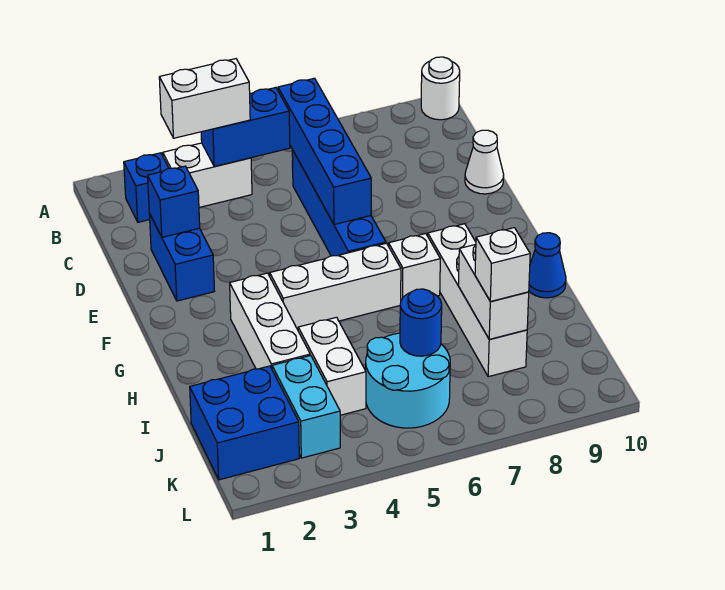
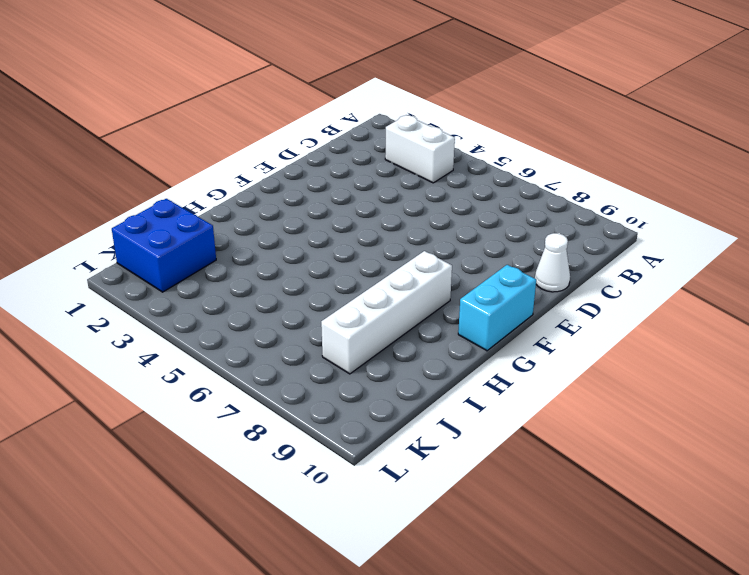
cyan brick F10:G10 level 1 -> cyan brick J3:K3 level 1
none -> white round brick A10 level 1
none -> blue brick B2 level 1
none -> blue brick C6:F6 level 1

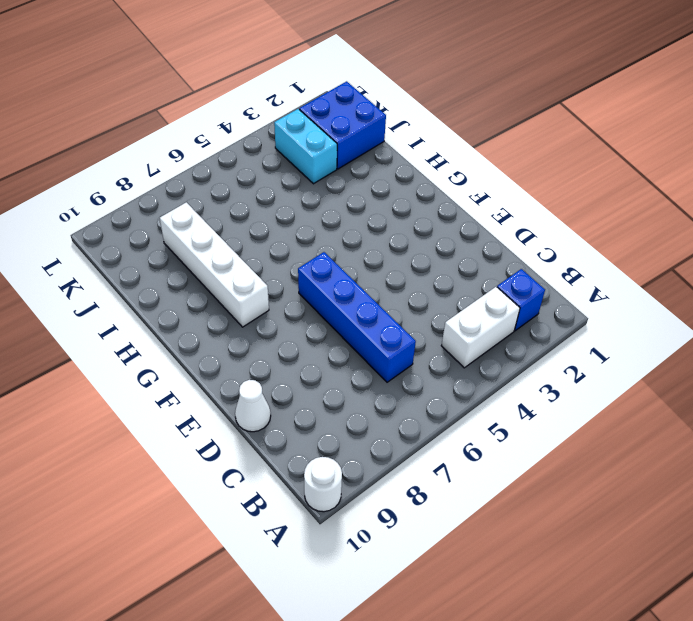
none -> blue brick D2:E2 level 1
none -> white brick G3:I3 level 1
none -> white brick G4:G6 level 1

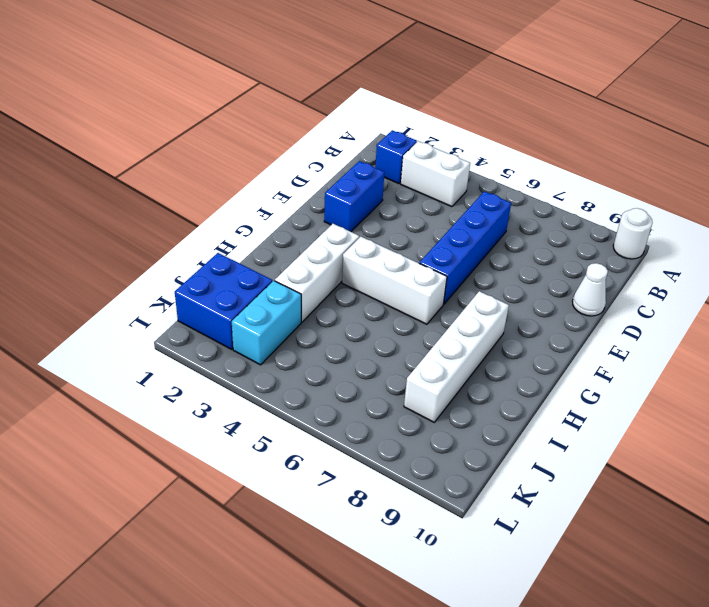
none -> white brick G7 level 1
none -> blue cone H10 level 1
none -> white brick I4:J4 level 1

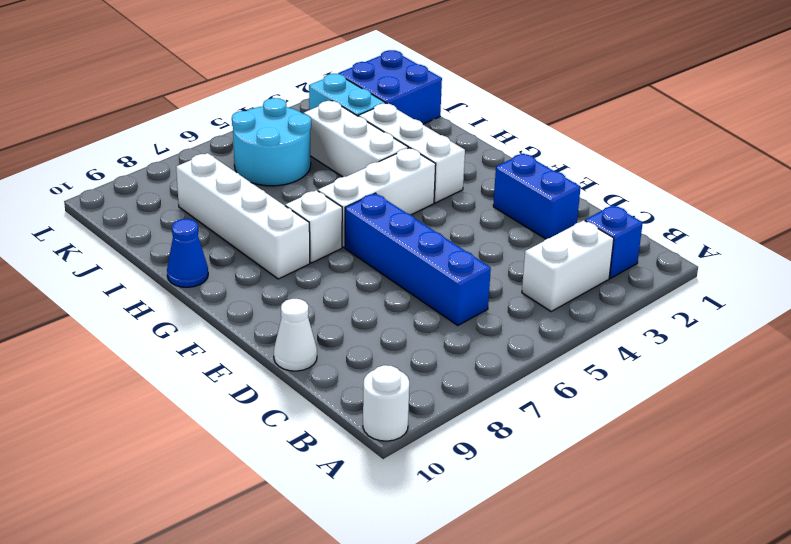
white brick H4:J4 level 1 -> white brick I4:J4 level 1
none -> blue brick B4:B5 level 2
none -> blue brick B6:E6 level 2
none -> blue brick D2 level 2

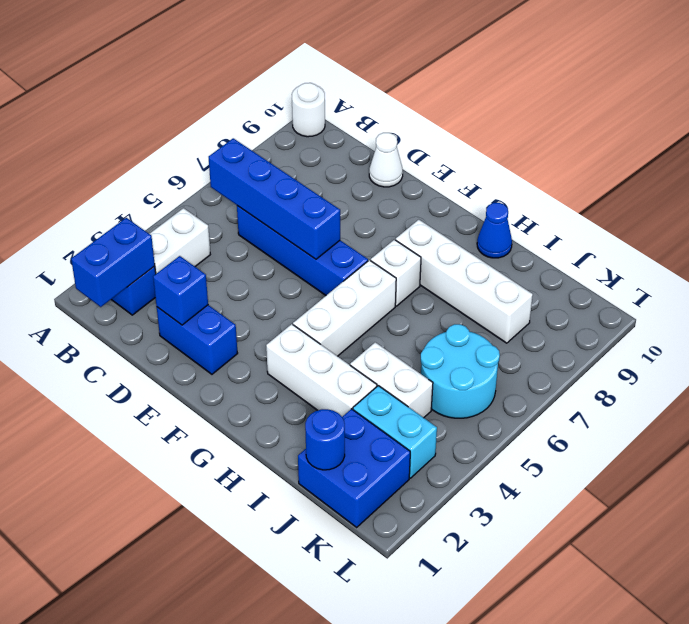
blue brick B1:B2 level 2 -> blue brick B4:B5 level 2
blue round brick J1 level 2 -> blue round brick J6 level 2
none -> white brick I8:J8 level 2
none -> white brick B3:B4 level 3
none -> white brick J8 level 3

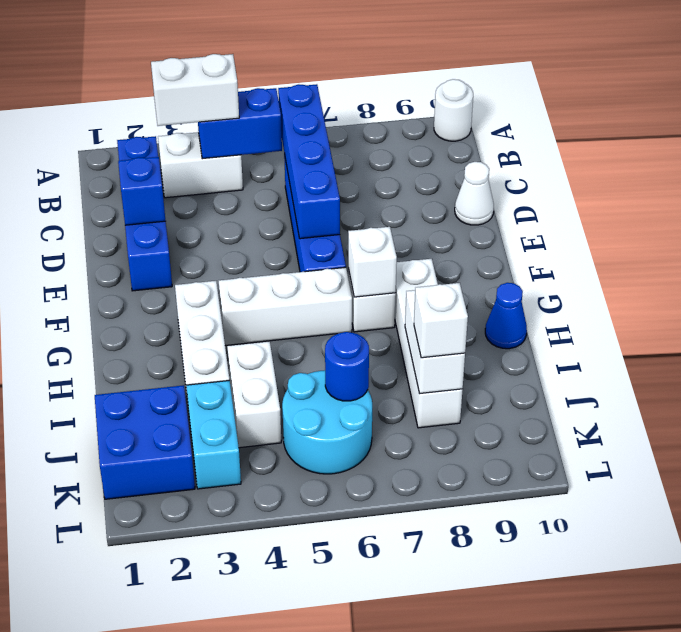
white brick G7 level 2 -> none

